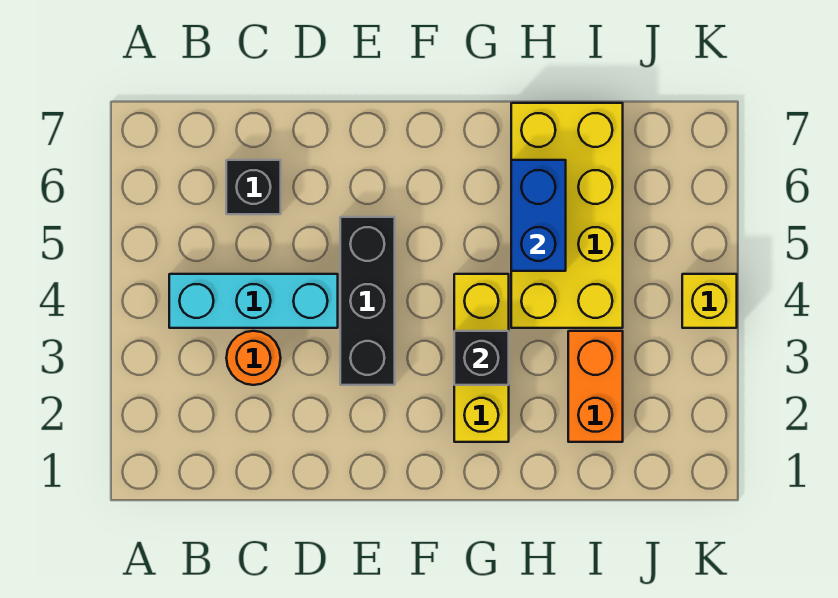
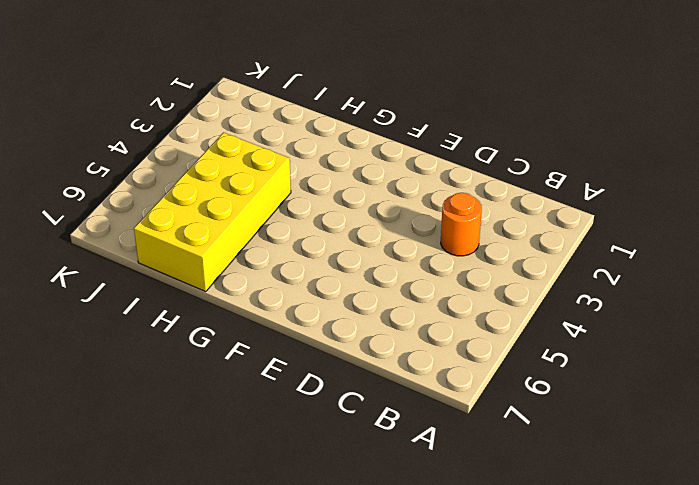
none -> cyan brick B4:D4 level 1
none -> black brick C6 level 1

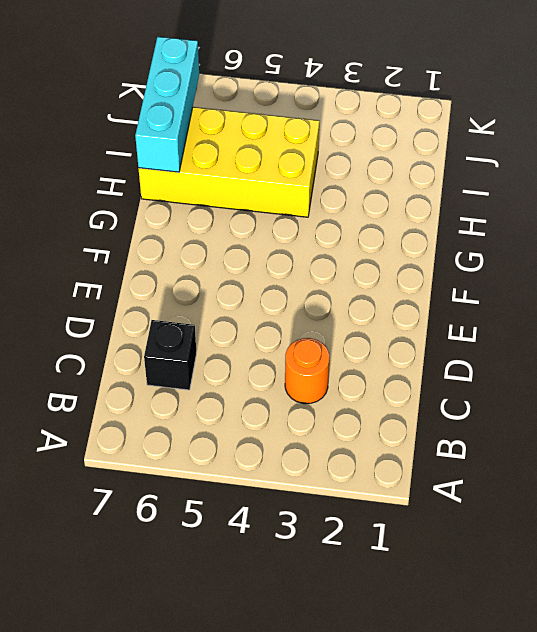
cyan brick H7:J7 level 2 -> cyan brick B4:D4 level 1
none -> black brick E3:E5 level 1
none -> yellow brick G2:G4 level 1

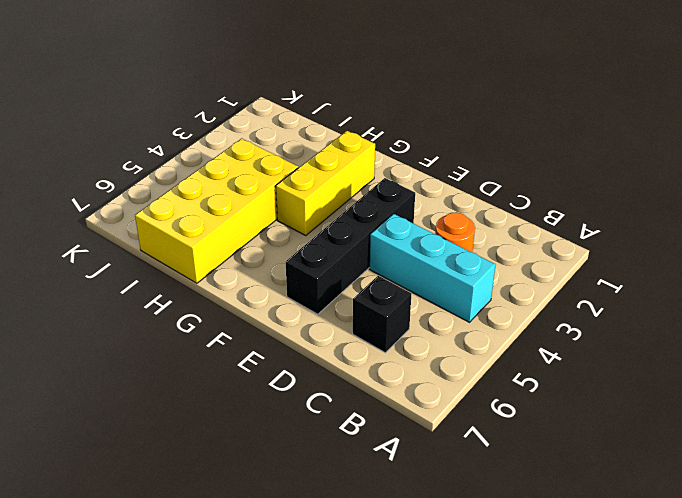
black brick E3:E6 level 1 -> black brick E3:E5 level 1
none -> orange brick I2:I3 level 1
none -> yellow brick K4 level 1

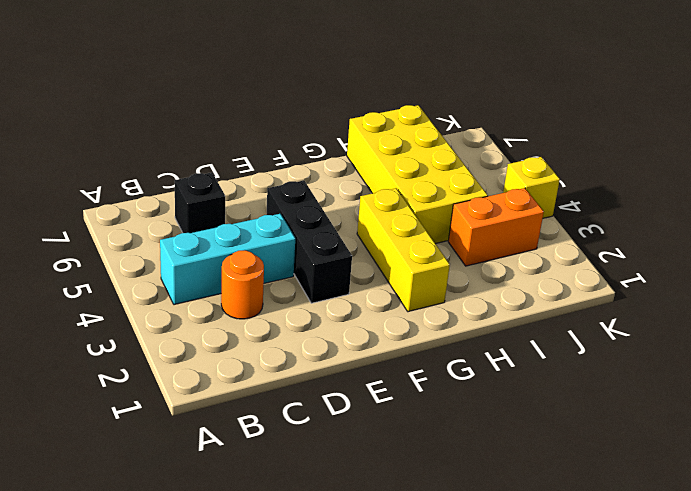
orange brick I3:J3 level 1 -> orange brick I2:I3 level 1
none -> black brick G3 level 2
none -> blue brick H5:H6 level 2

